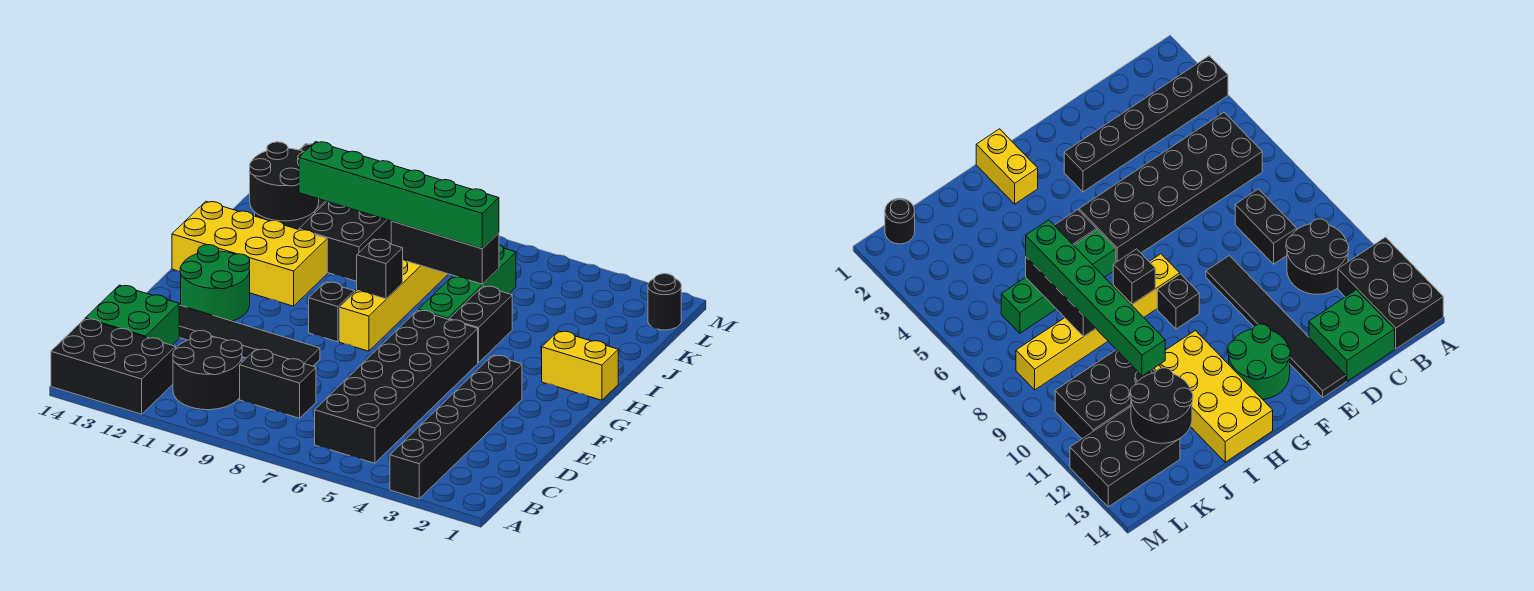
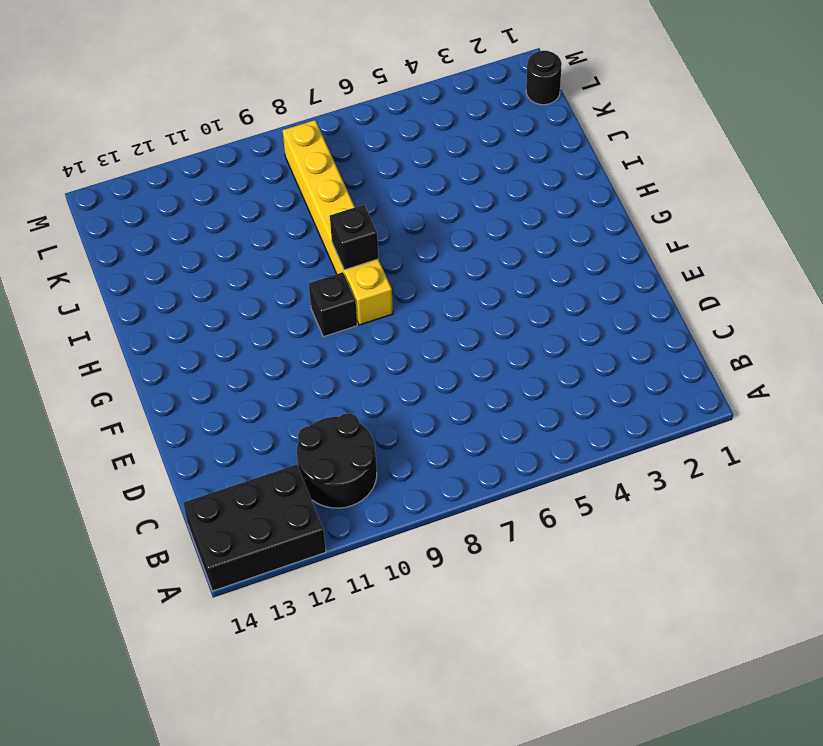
none -> black brick A3:F3 level 1
none -> black brick B5:G6 level 1
none -> black brick C8:C9 level 1

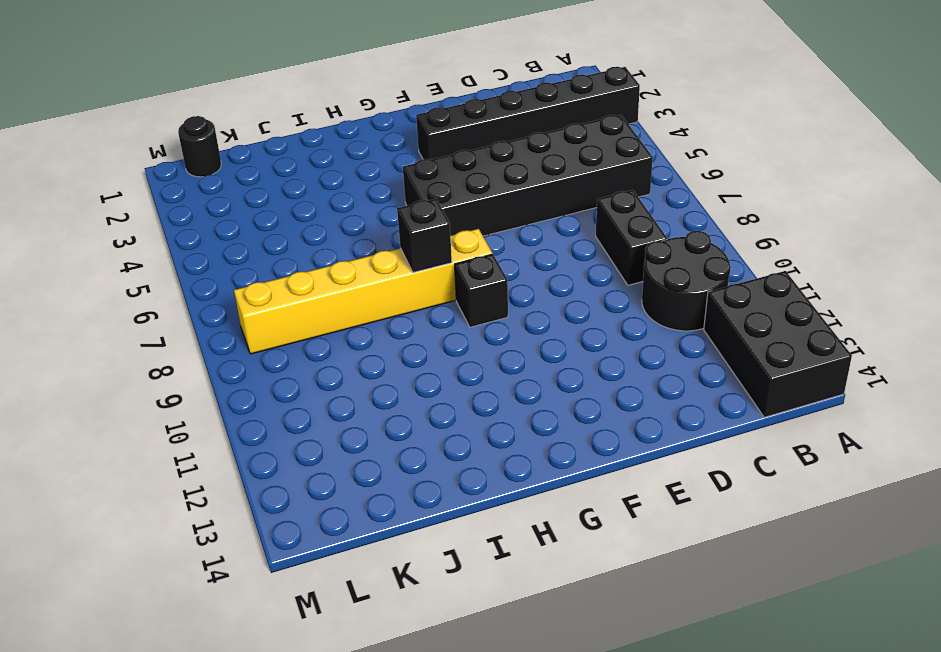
none -> green brick C13:D14 level 1
none -> black tile E9:E14 level 1
none -> green round brick F12:G13 level 1

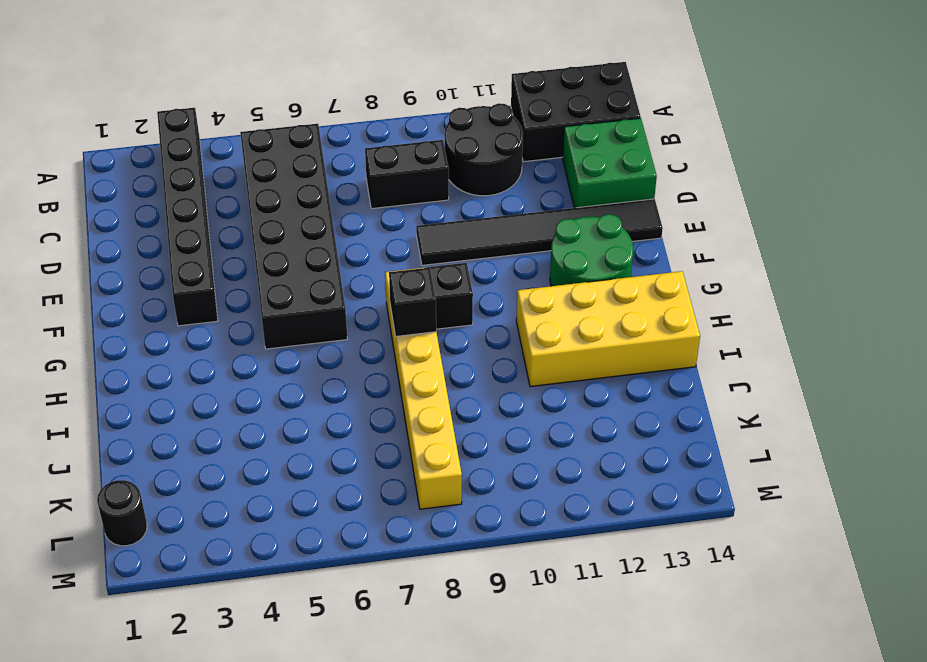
none -> yellow brick H1:H2 level 1
none -> black brick H5:I5 level 1
none -> green brick H6:K6 level 1

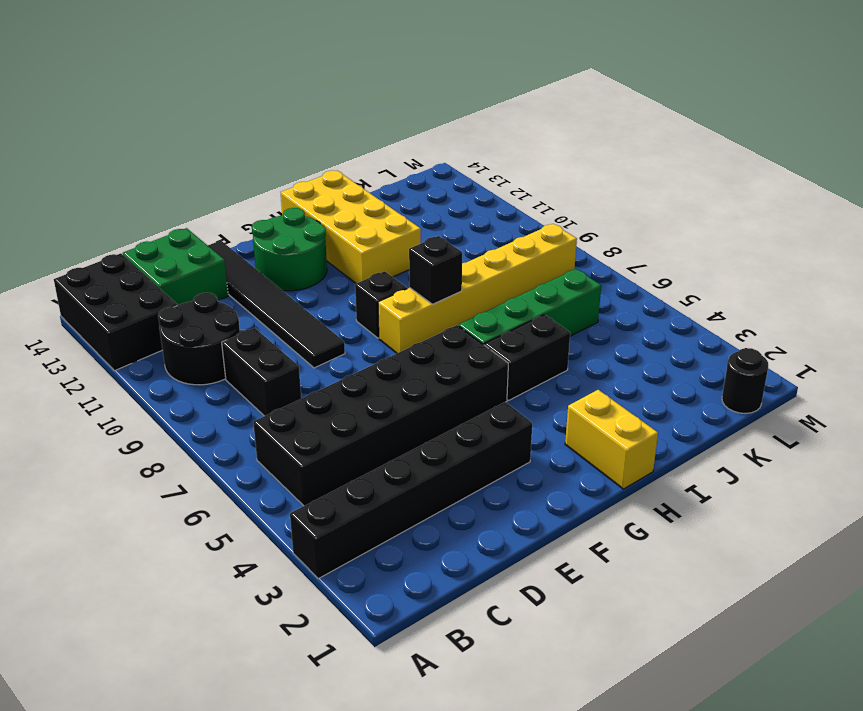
none -> black brick J10:L11 level 1
none -> black brick K12:M13 level 1
none -> black brick J6:J8 level 2

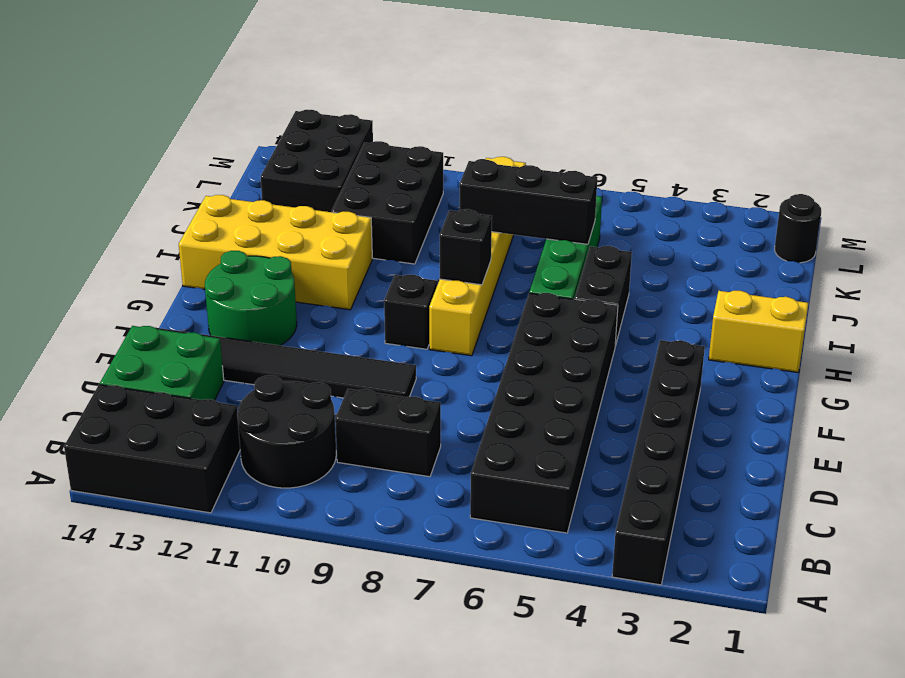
none -> black round brick J12:K13 level 2
none -> green brick J6:J11 level 3

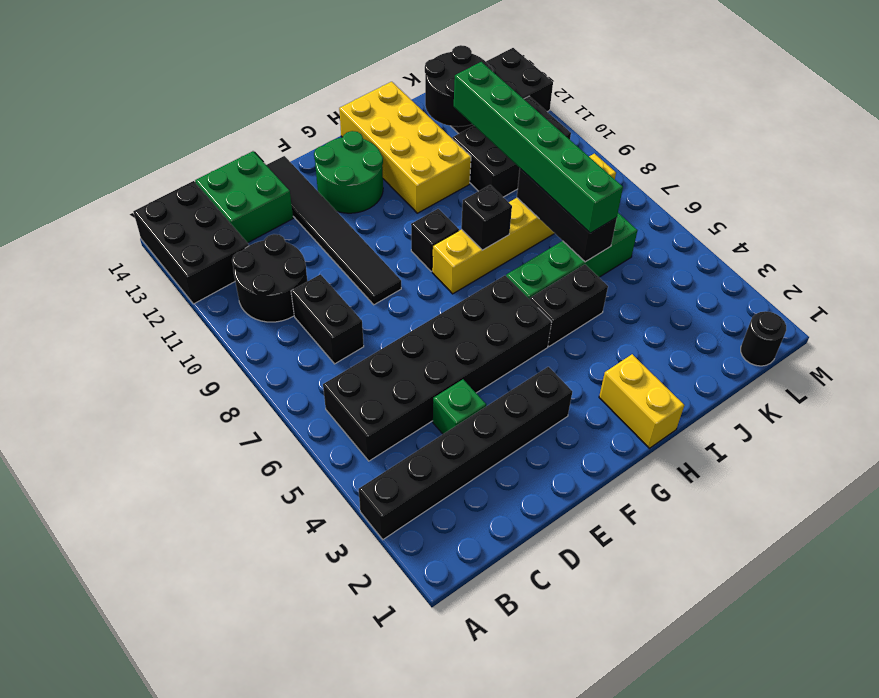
green brick D4 level 1 -> none

